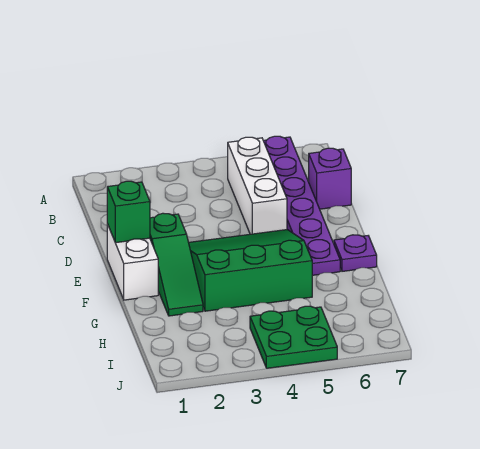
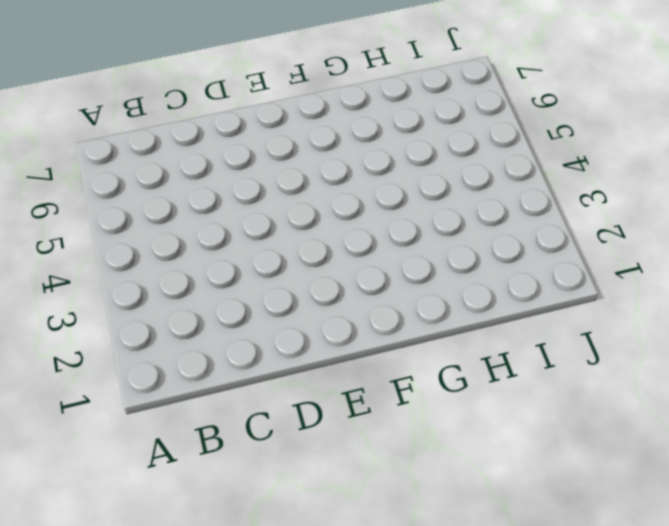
none -> purple plate A6:F6 level 1
none -> white brick B5:D5 level 1

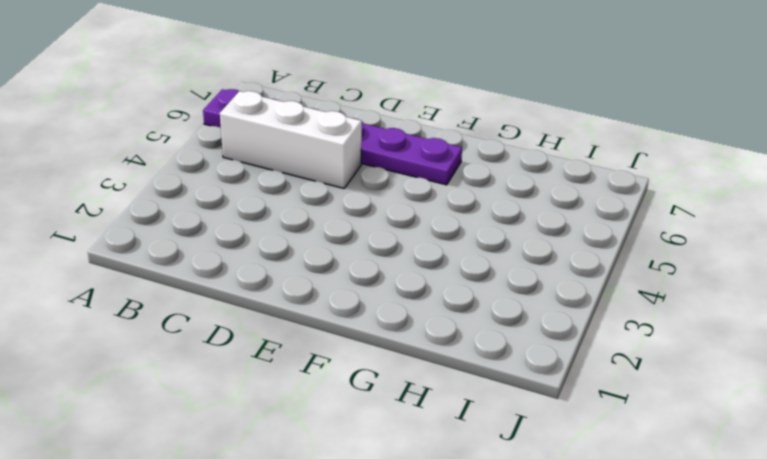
none -> purple brick C7 level 1
none -> white brick E1:F1 level 1

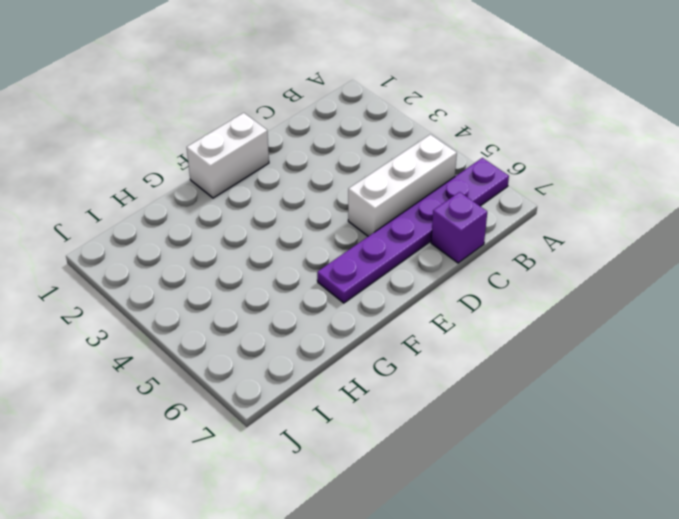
none -> green slope E2:G2 level 1 top E
none -> green slope E3:G5 level 1 top G

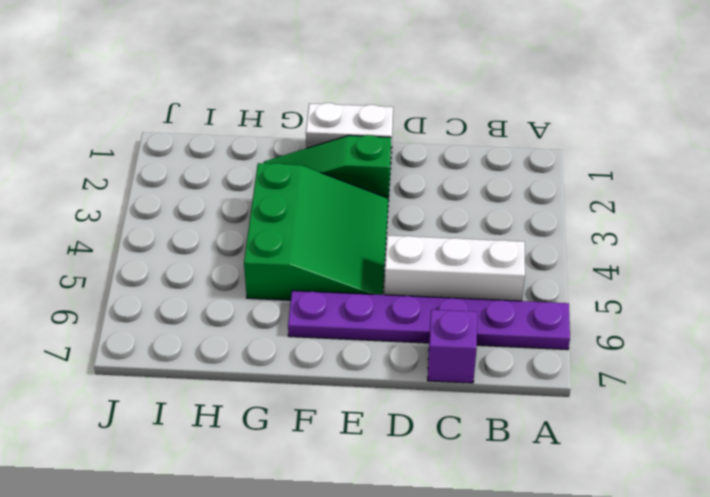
none -> purple plate F7 level 1
none -> green plate I4:J5 level 1

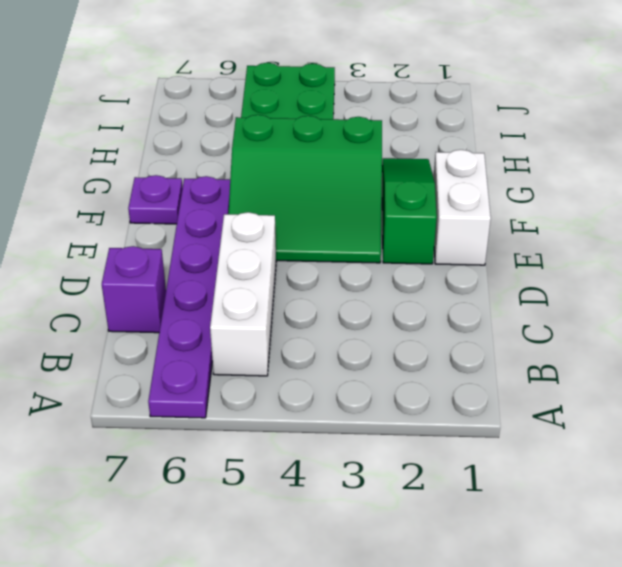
none -> green brick E1 level 2

